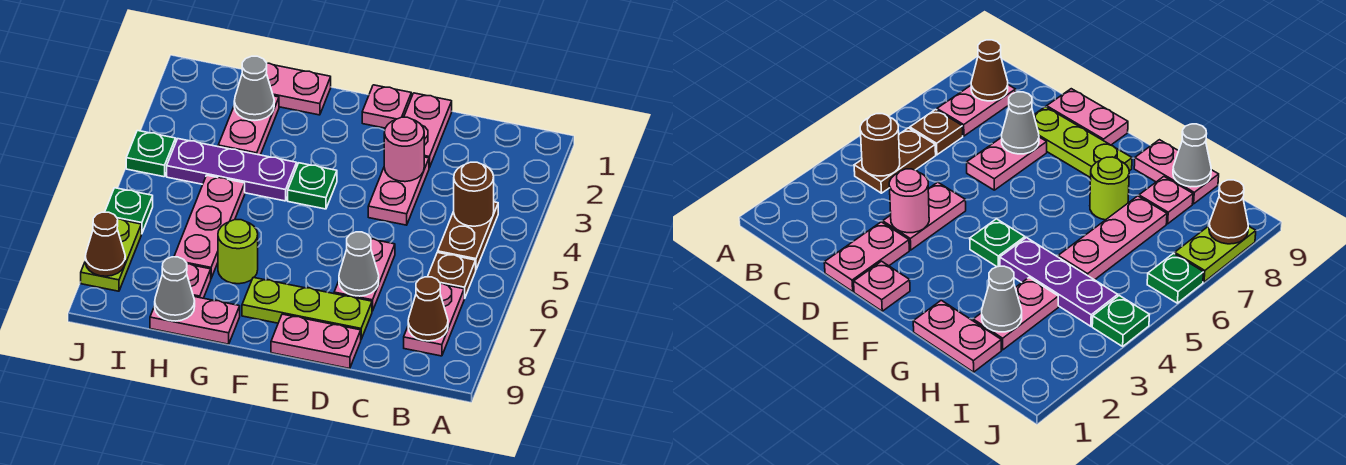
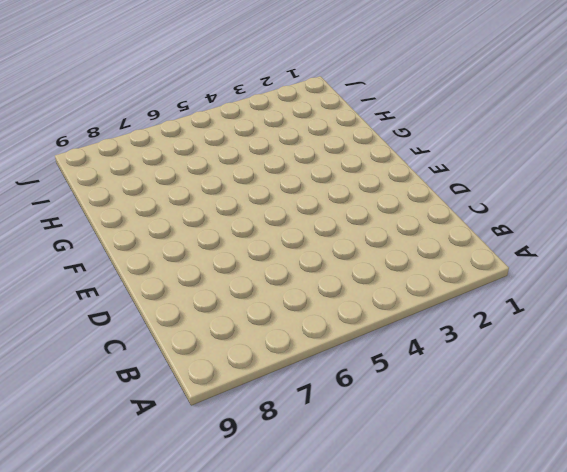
none -> brown plate B4:B5 level 1
none -> brown plate B6 level 1
none -> pink plate B7:B8 level 1

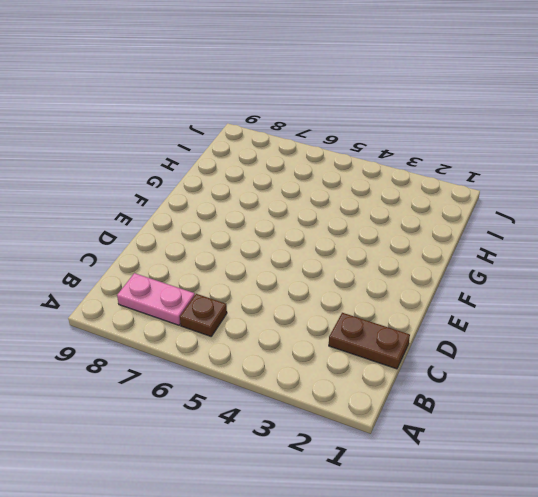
brown plate C1:C2 level 1 -> brown plate B4:B5 level 1
none -> pink plate D1:D2 level 1
none -> pink plate D3:D4 level 1
none -> pink plate D6:D7 level 1

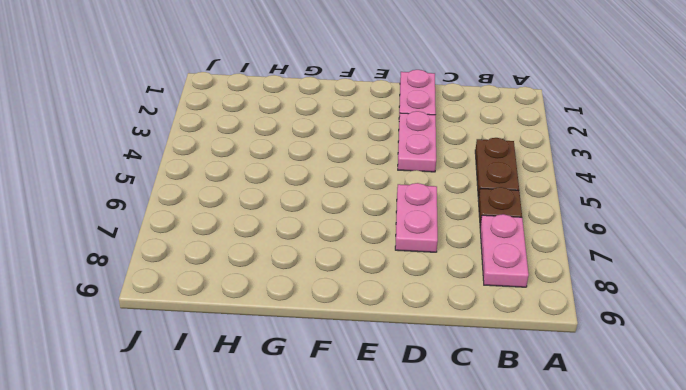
none -> lime plate D8:F8 level 1
none -> pink plate D9:E9 level 1
none -> pink plate E1 level 1

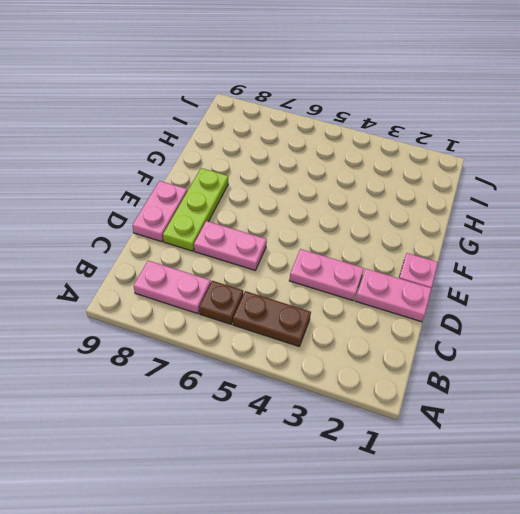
none -> green plate F4 level 1
none -> pink plate G1:H1 level 1
none -> purple plate G4:I4 level 1

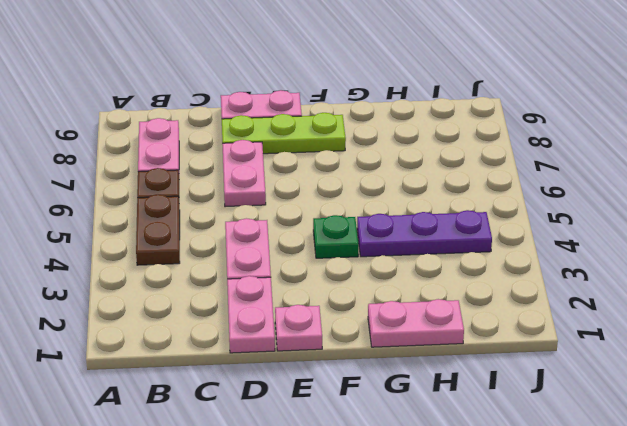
none -> lime round brick G7 level 1
none -> pink plate G9:H9 level 1
none -> pink plate H2:H3 level 1

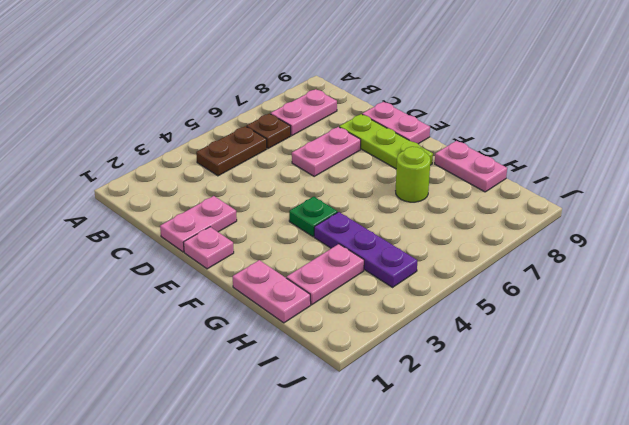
none -> pink plate D3:D4 level 1
none -> pink plate H5:H7 level 1
none -> pink plate H8 level 1

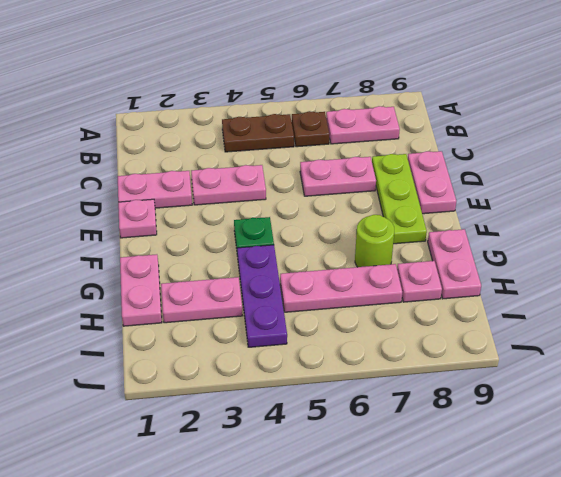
none -> green plate J4 level 1
none -> green plate J6 level 1
none -> lime plate J7:J8 level 1

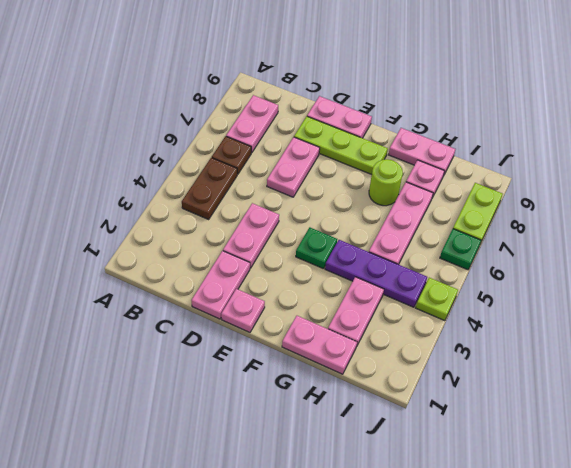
lime plate J4 level 1 -> green plate J4 level 1
none -> brown round brick B4 level 2
none -> brown cone B8 level 2
none -> pink round brick D3 level 2

